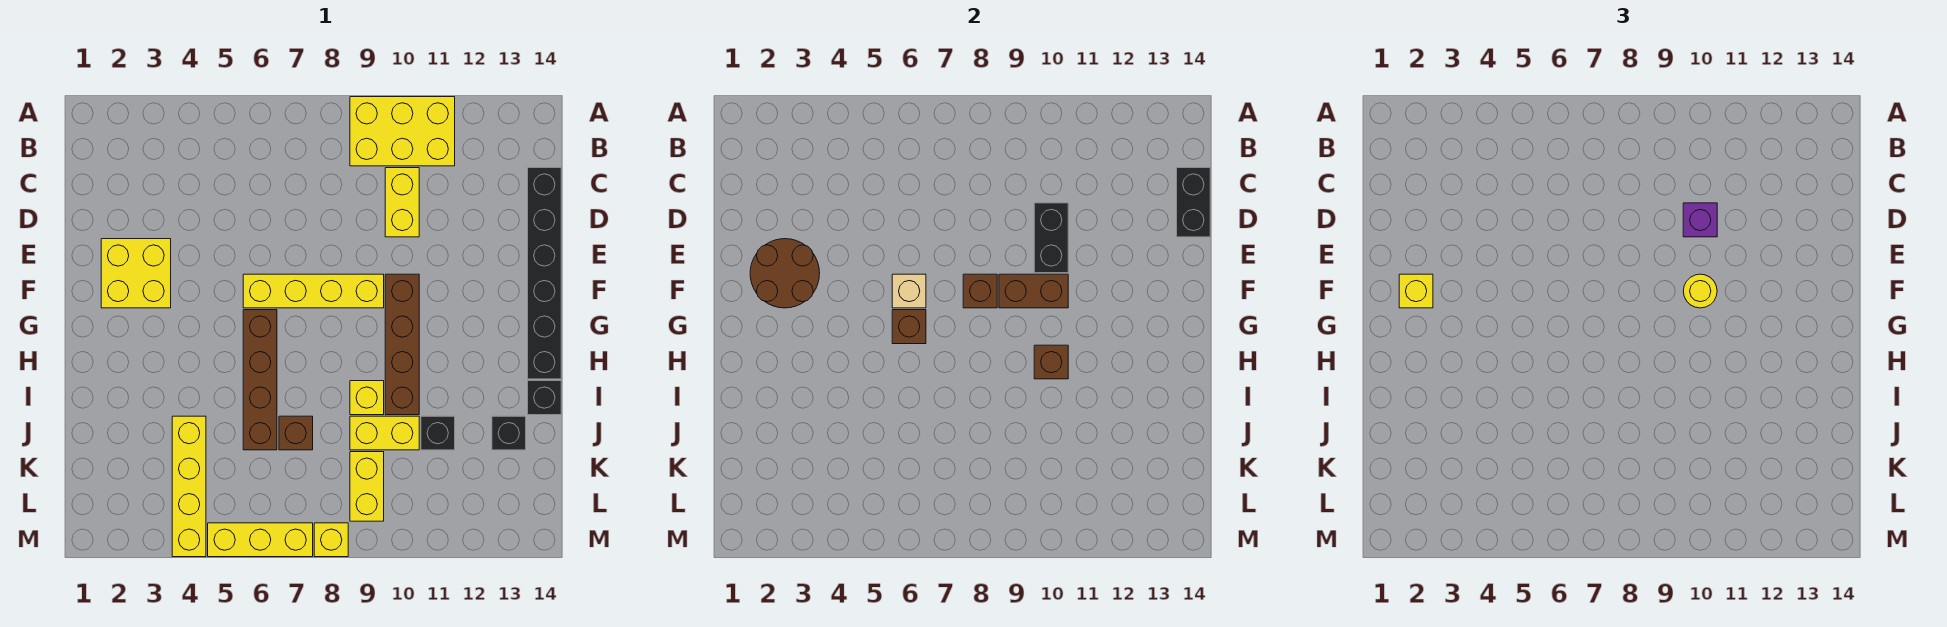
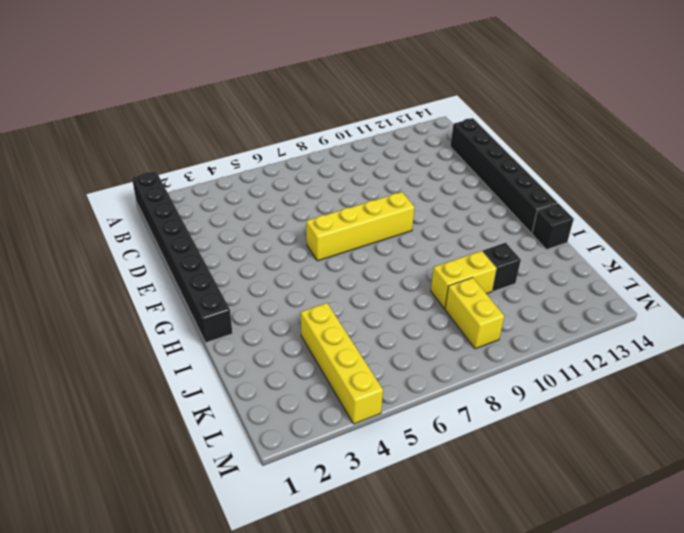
black brick A1:H1 level 1 -> none
none -> yellow brick A9:B11 level 1
none -> yellow brick C10:D10 level 1
none -> yellow brick E2:F3 level 1

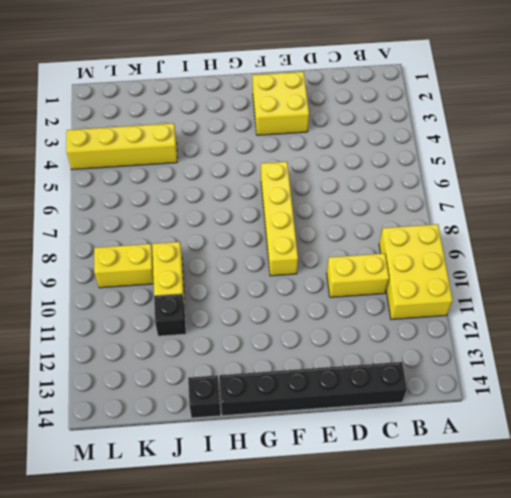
none -> brown brick F10:I10 level 1
none -> brown brick G6:J6 level 1
none -> yellow brick I9 level 1

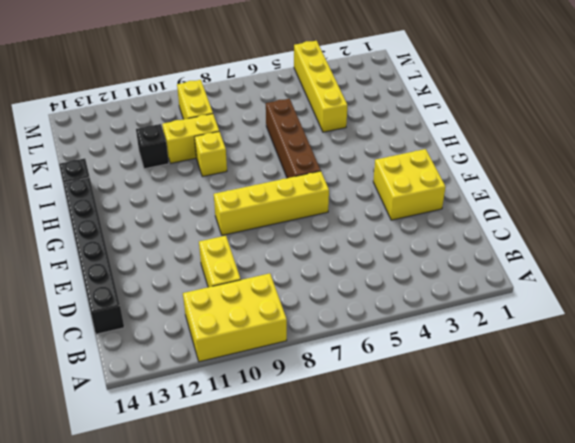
none -> brown brick F10:I10 level 1
none -> brown brick J7 level 1
none -> black brick J13 level 1

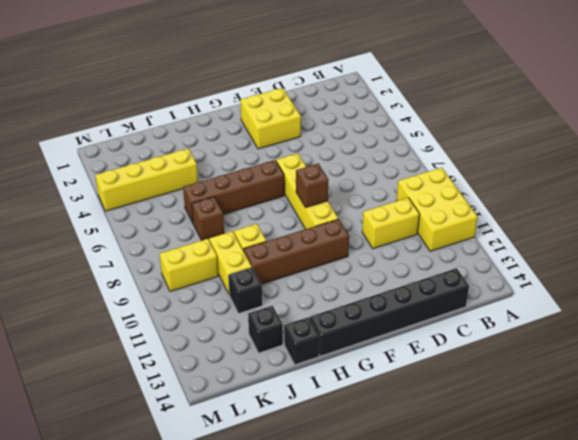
none -> yellow brick M5:M7 level 1
none -> yellow brick M8 level 1
none -> black brick C14:D14 level 2

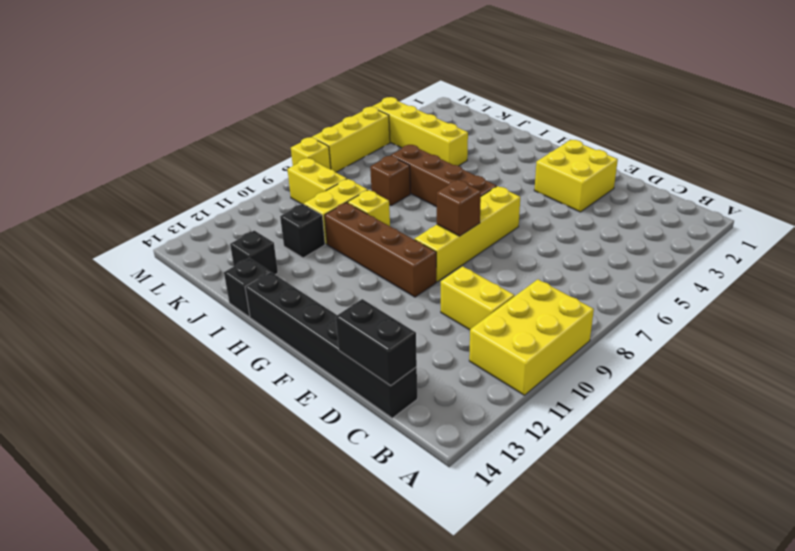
none -> black brick D10:E10 level 2
none -> brown round brick E2:F3 level 2
none -> tan brick F6 level 2

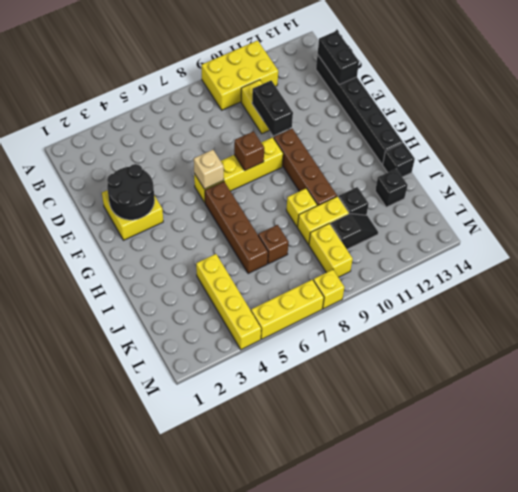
black round brick E2:F3 level 2 -> brown round brick E2:F3 level 2
black slope K10:K11 level 1 top 10 -> none
none -> brown brick F9:F10 level 2
none -> brown brick G6 level 2
none -> brown brick H10 level 2

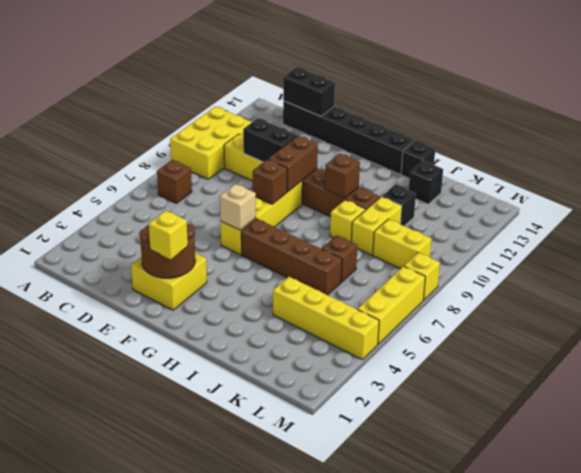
brown brick B7 level 1 -> brown brick G6 level 2
none -> purple brick D10 level 3
none -> yellow round brick F10 level 3

